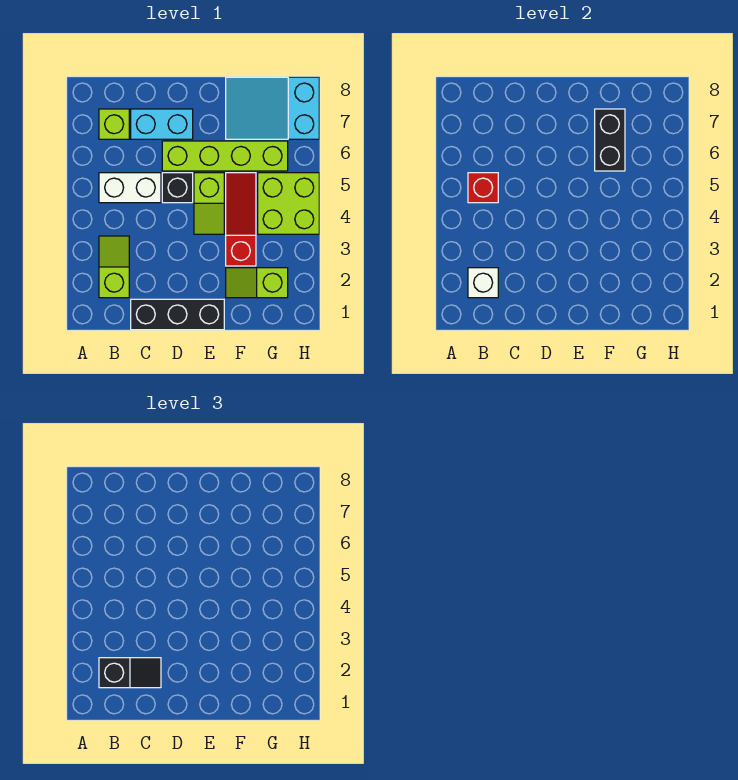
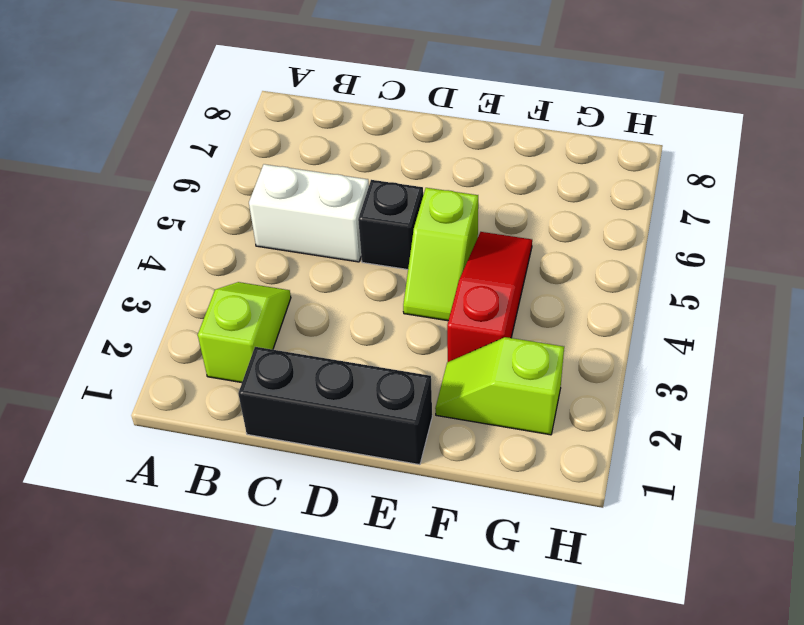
none -> lime brick B7 level 1
none -> cyan brick C7:D7 level 1
none -> lime brick D6:G6 level 1

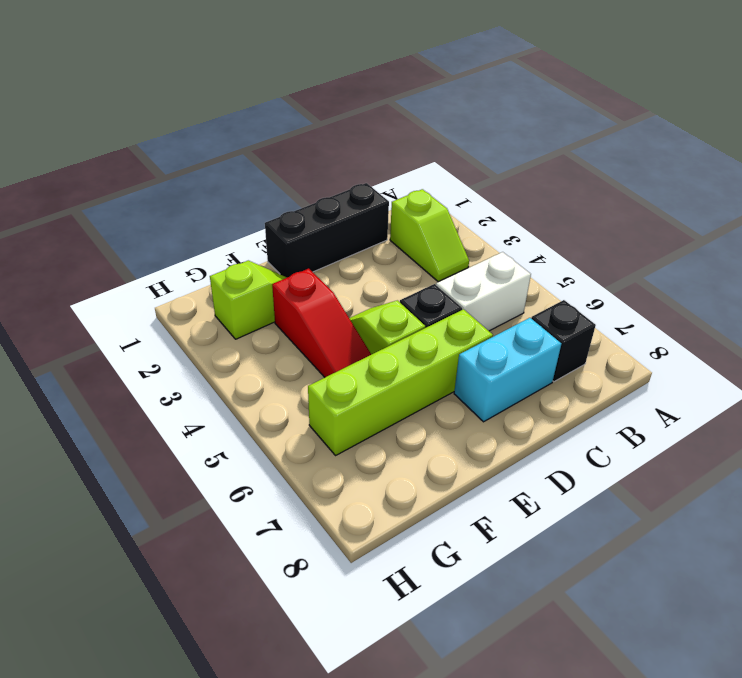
black brick B7 level 1 -> lime brick B7 level 1
none -> cyan slope F7:H8 level 1 top H
none -> lime brick G4:H5 level 1
none -> white brick B2 level 2

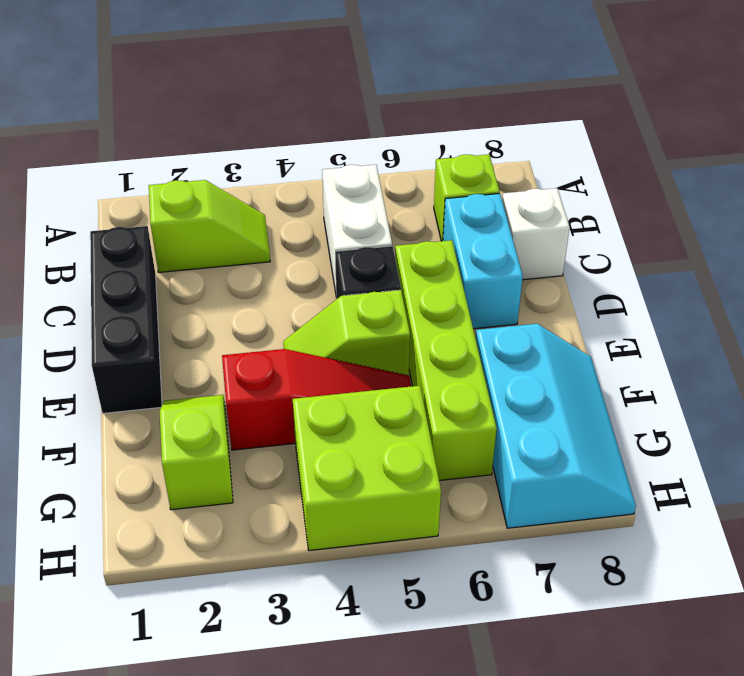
white brick C8 level 1 -> white brick B2 level 2
cyan slope F7:H8 level 1 top 7 -> cyan slope F7:H8 level 1 top H
none -> red brick B5 level 2
none -> black brick F6:F7 level 2
none -> black slope B2:C2 level 3 top B

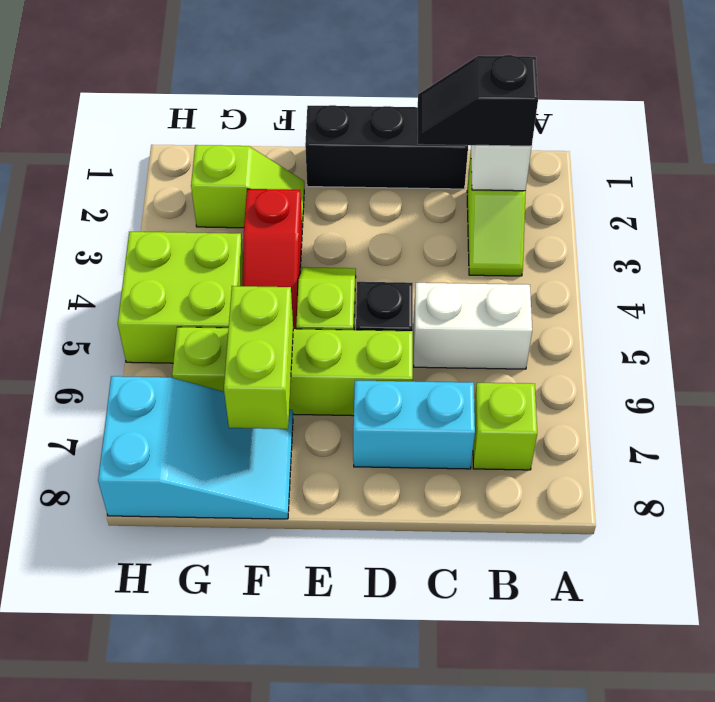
lime brick F6:F7 level 2 -> black brick F6:F7 level 2
none -> red brick B5 level 2

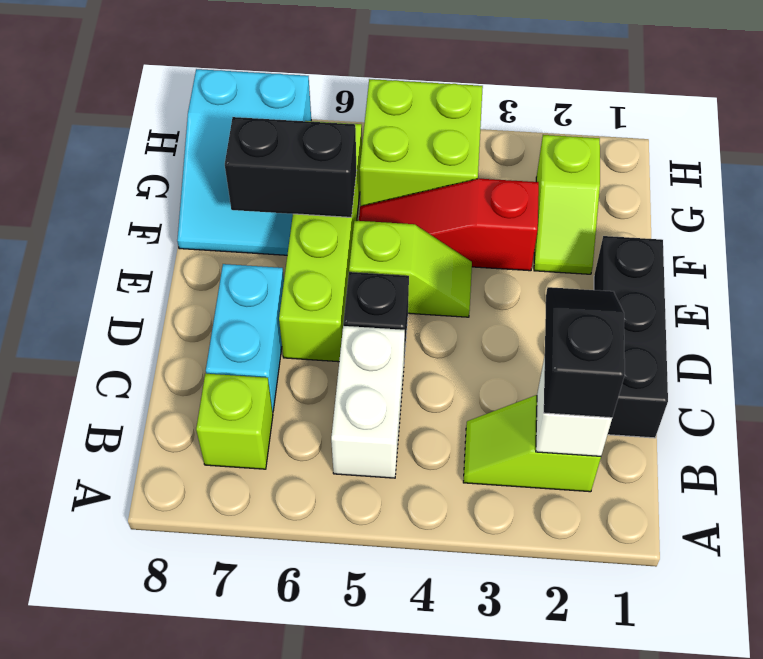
none -> red brick B5 level 2

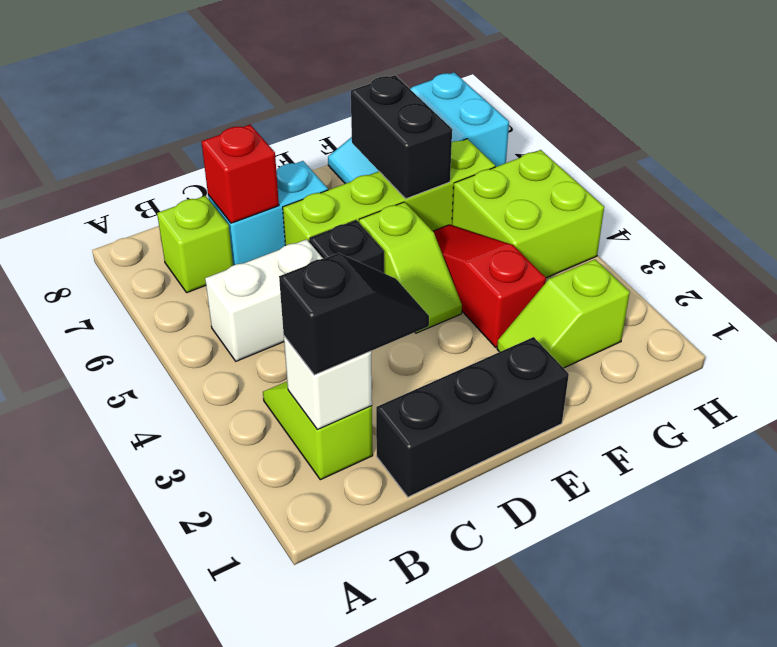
red brick C7 level 2 -> red brick B5 level 2

